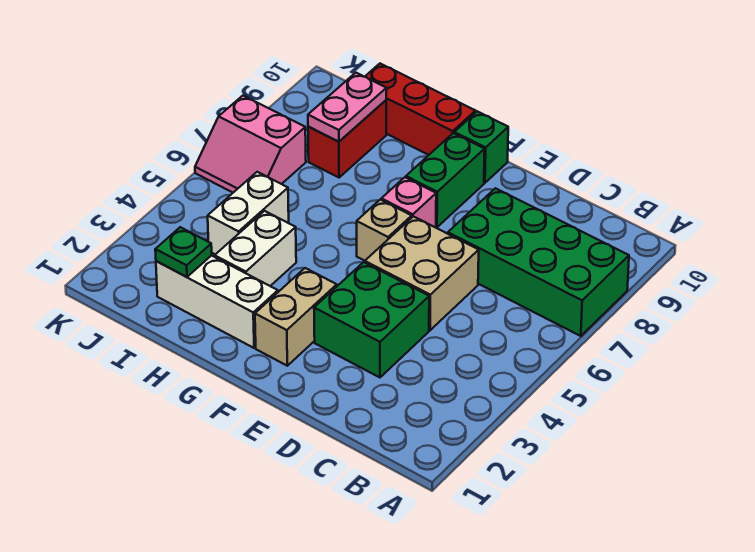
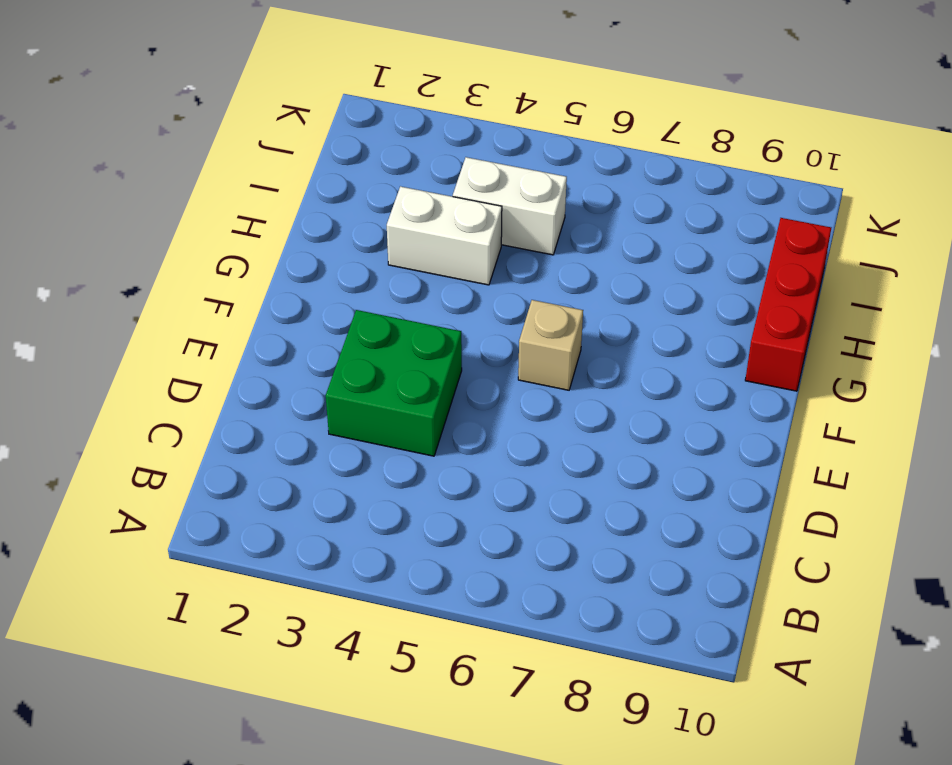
none -> green brick A7:D8 level 1
none -> tan brick D5:E6 level 1
none -> tan brick F2:F3 level 1

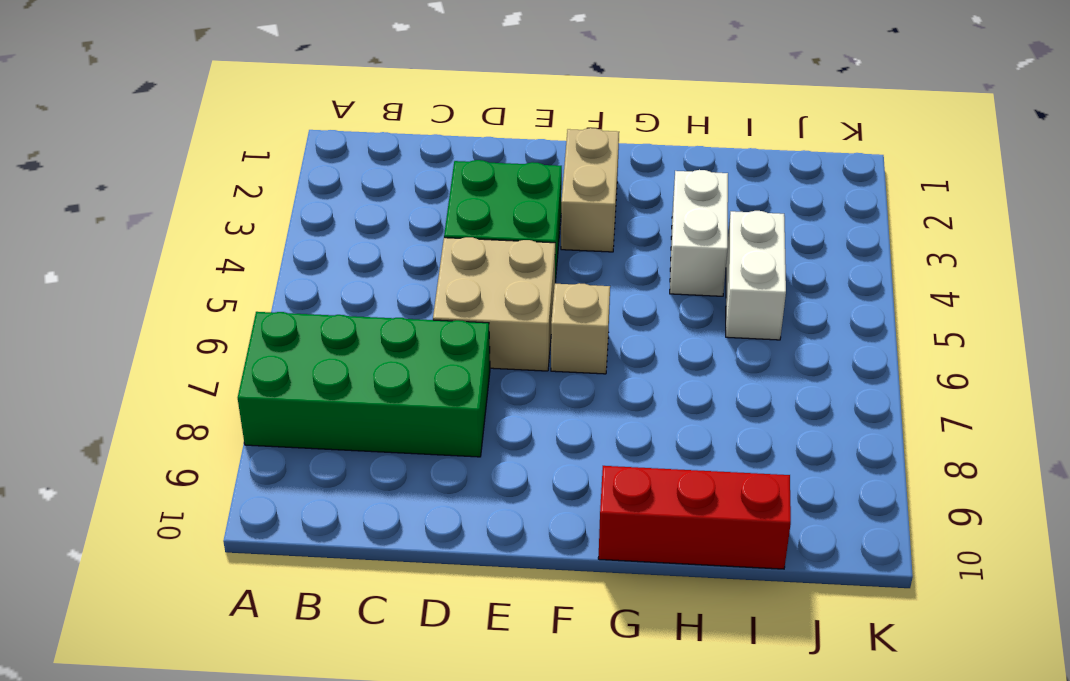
none -> pink brick F7 level 1
none -> green brick F8:F9 level 1
none -> green brick F10 level 1

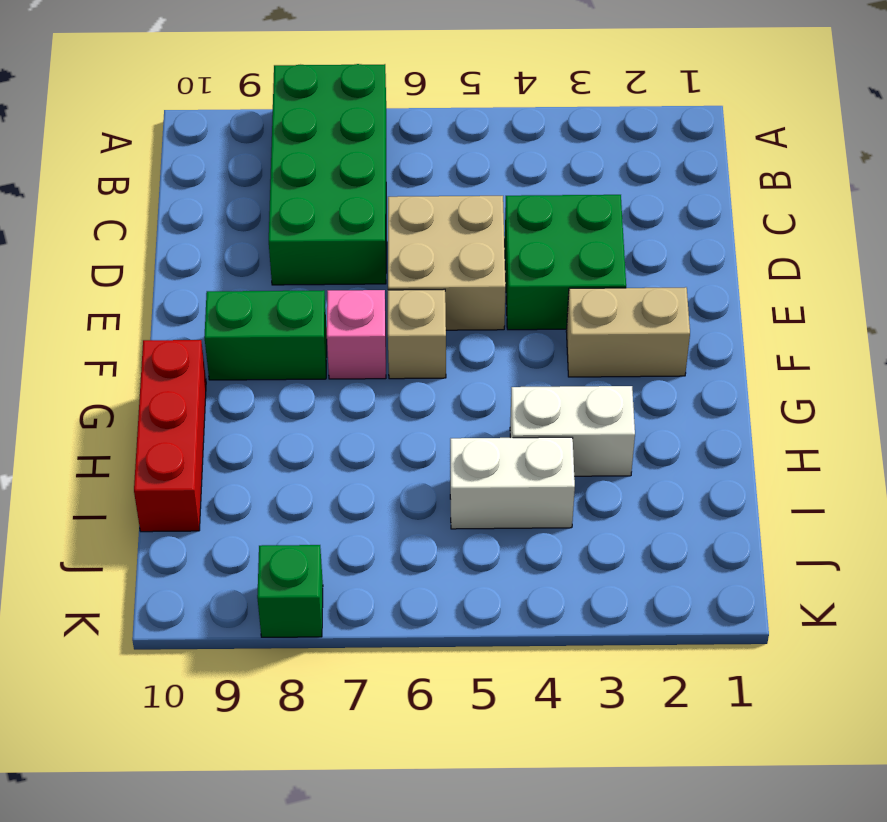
green brick K8 level 1 -> green brick F10 level 1
none -> white brick G2:I2 level 1
none -> red brick I8:I9 level 1
none -> pink slope J6:K7 level 1 top 7

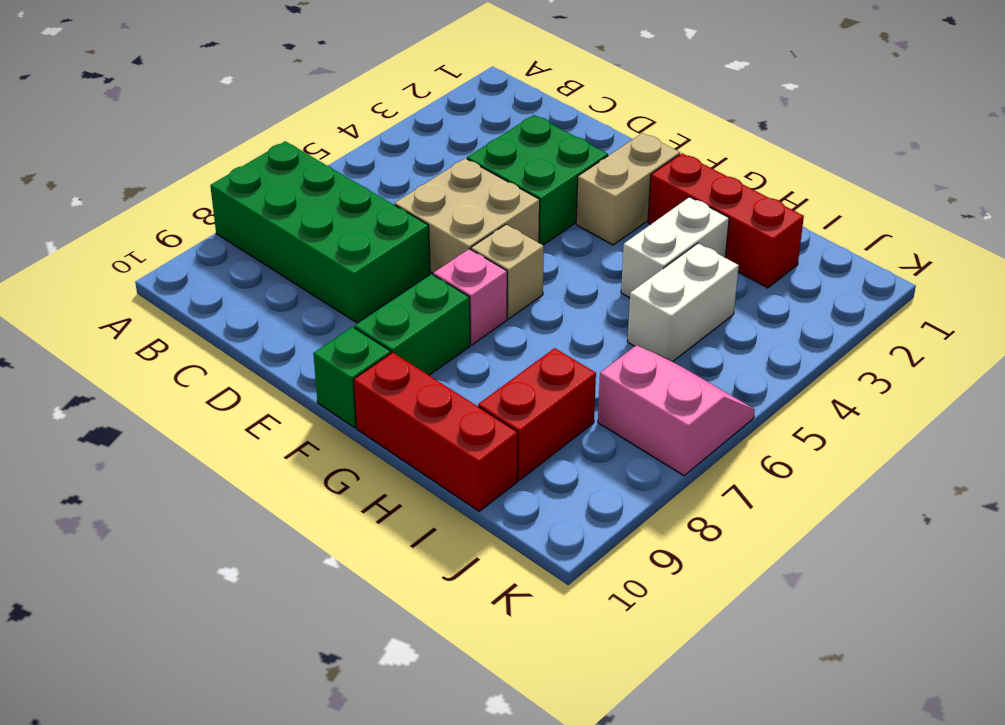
red brick G2:I2 level 1 -> white brick G2:I2 level 1
none -> green plate I2 level 2
none -> pink plate I8:I9 level 2

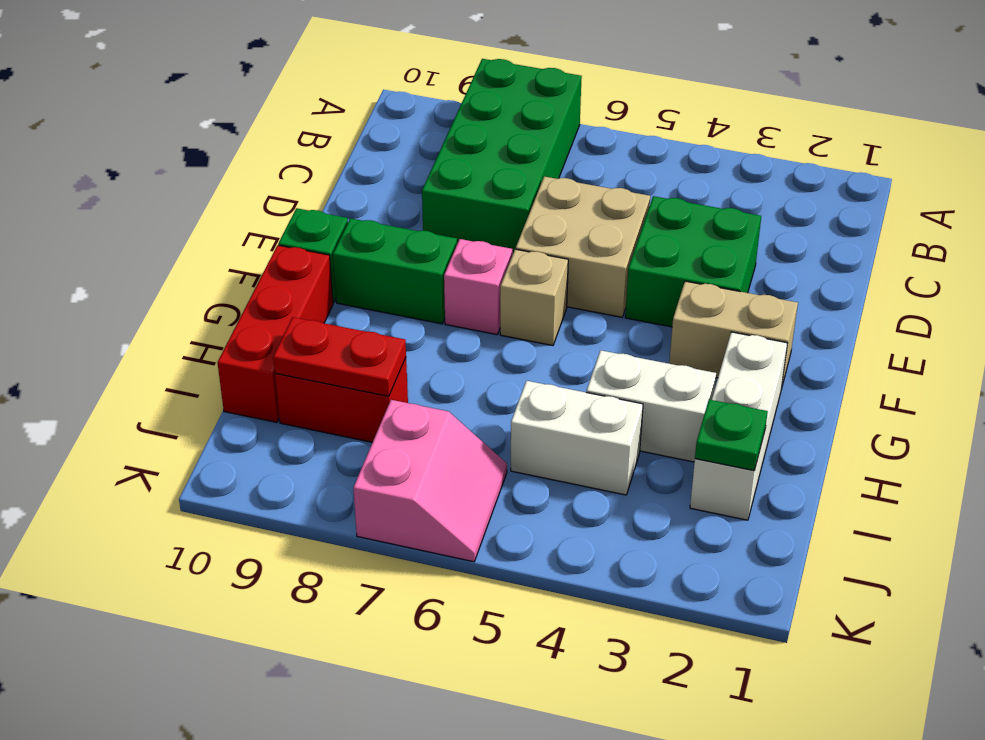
red plate I8:I9 level 2 -> pink plate I8:I9 level 2

